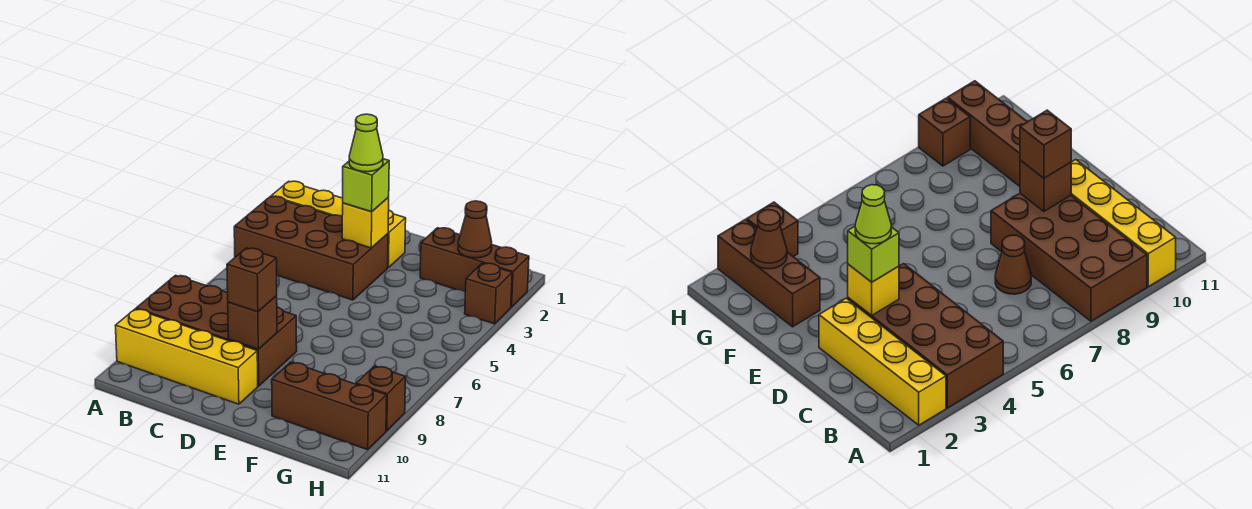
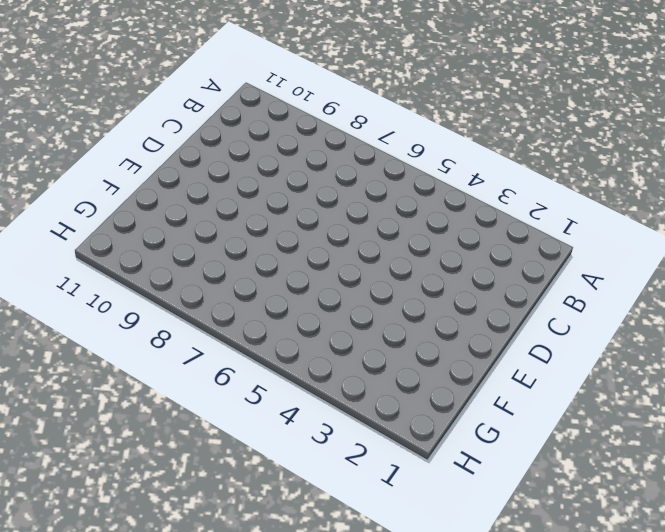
none -> yellow brick A2:D2 level 1
none -> brown brick A3:D4 level 1
none -> brown brick A8:D9 level 1

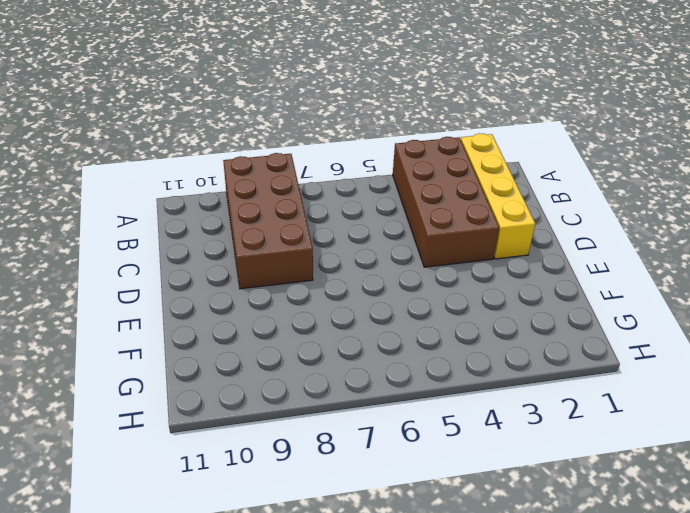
none -> yellow brick A10:D10 level 1
none -> brown cone C7 level 1
none -> brown brick F2:H2 level 1

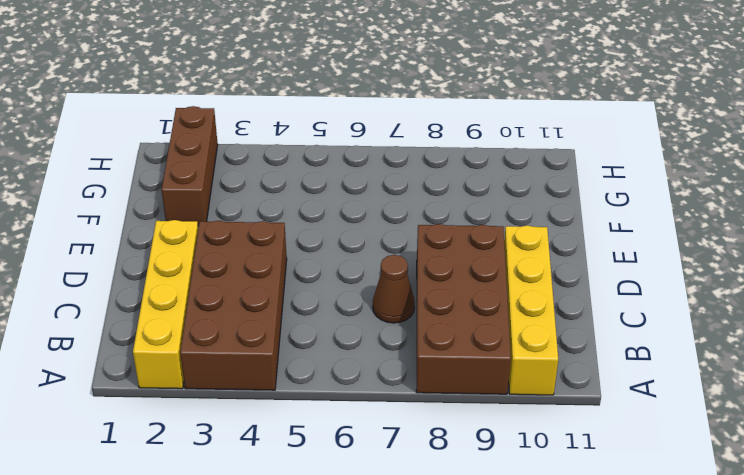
none -> brown brick F10:H10 level 1
none -> brown brick H3 level 1
none -> brown brick H9 level 1

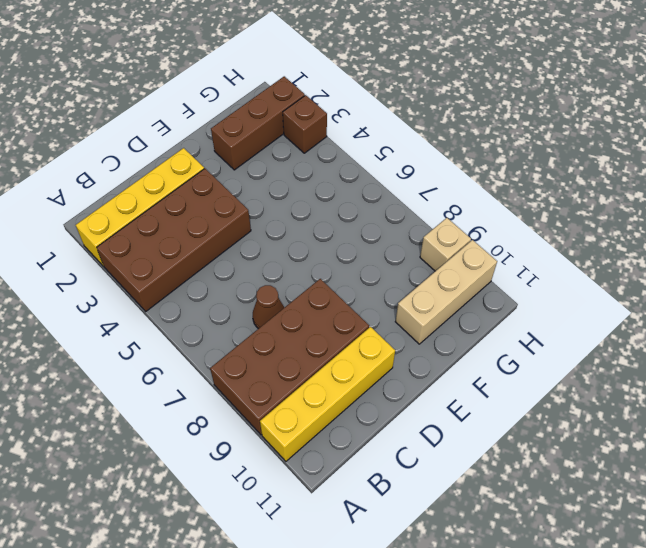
tan brick F10:H10 level 1 -> brown brick F10:H10 level 1
tan brick H9 level 1 -> brown brick H9 level 1
none -> yellow brick D3 level 2
none -> brown brick D9 level 2
none -> brown cone G2 level 2

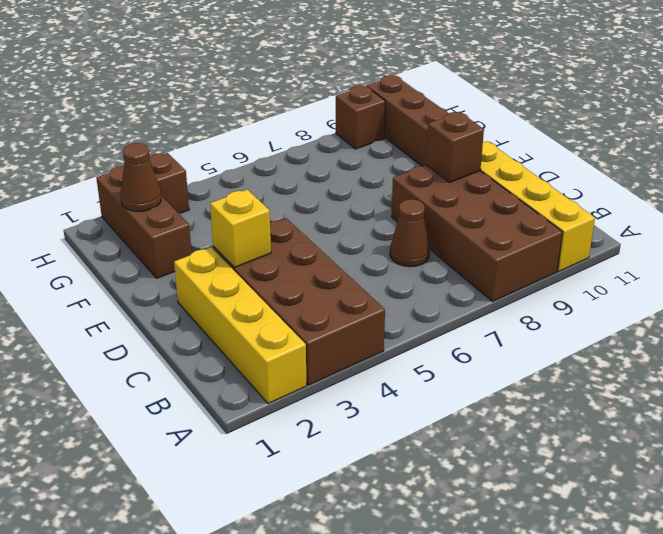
none -> lime brick D3 level 3
none -> brown brick D9 level 3
none -> lime cone D3 level 4

